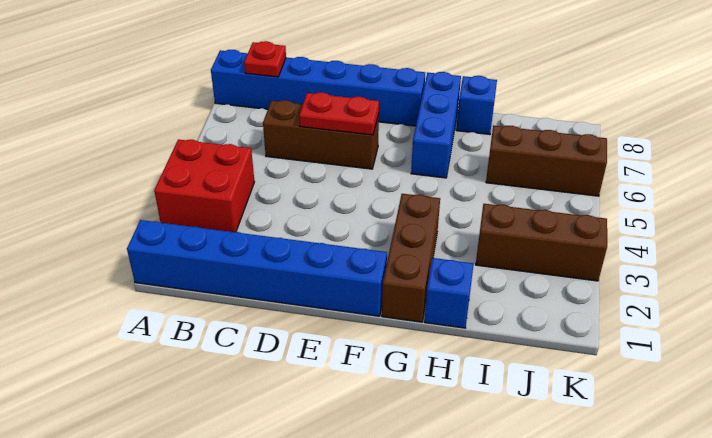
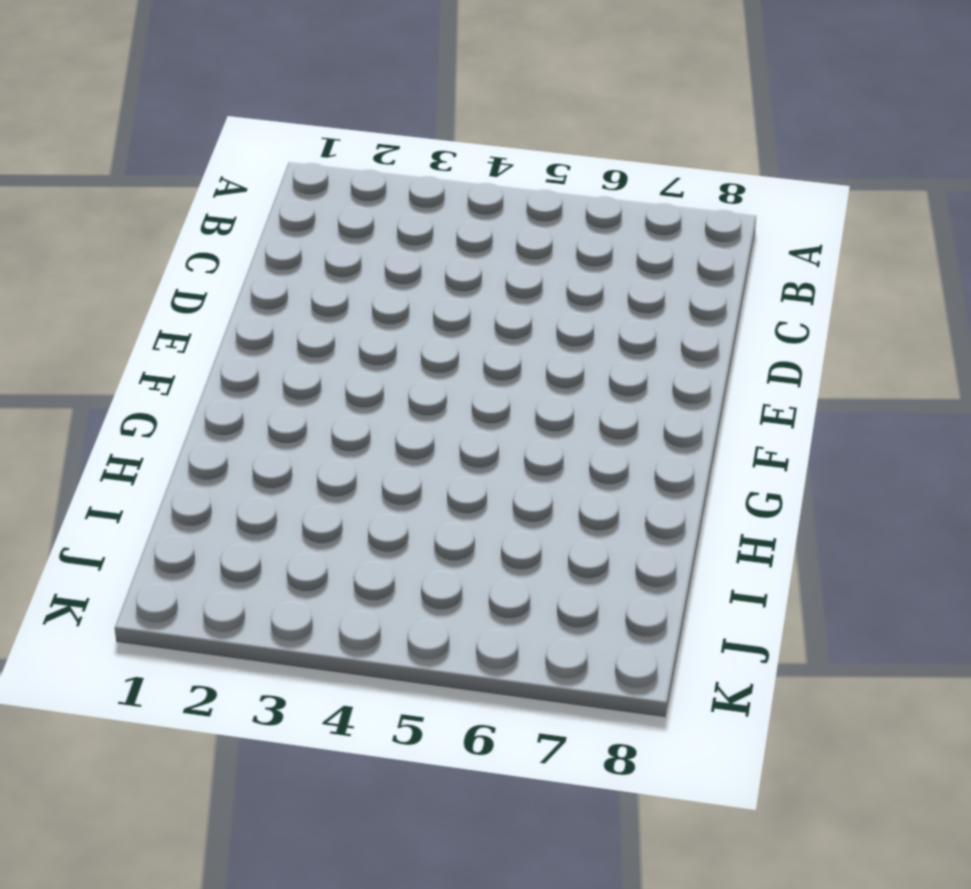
none -> blue brick A1:F1 level 1
none -> red brick A3:B4 level 1
none -> blue brick A8:F8 level 1

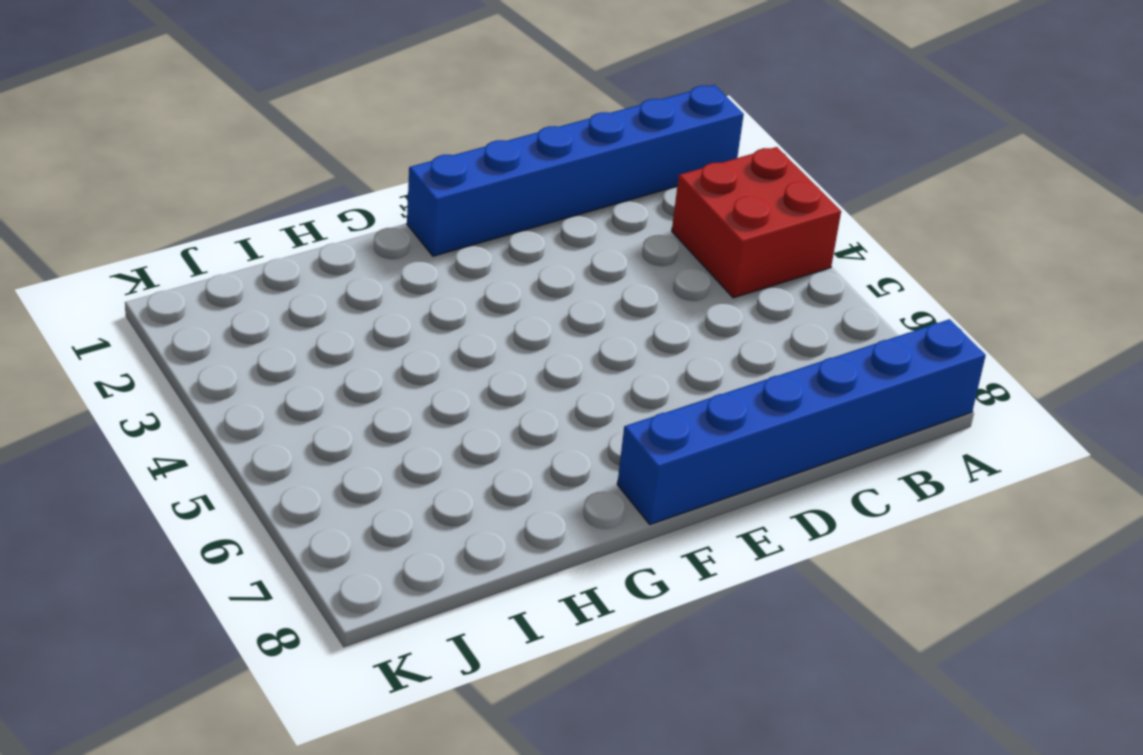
none -> brown brick C6:E6 level 1
none -> brown brick G1:G3 level 1
none -> blue brick G6:G8 level 1

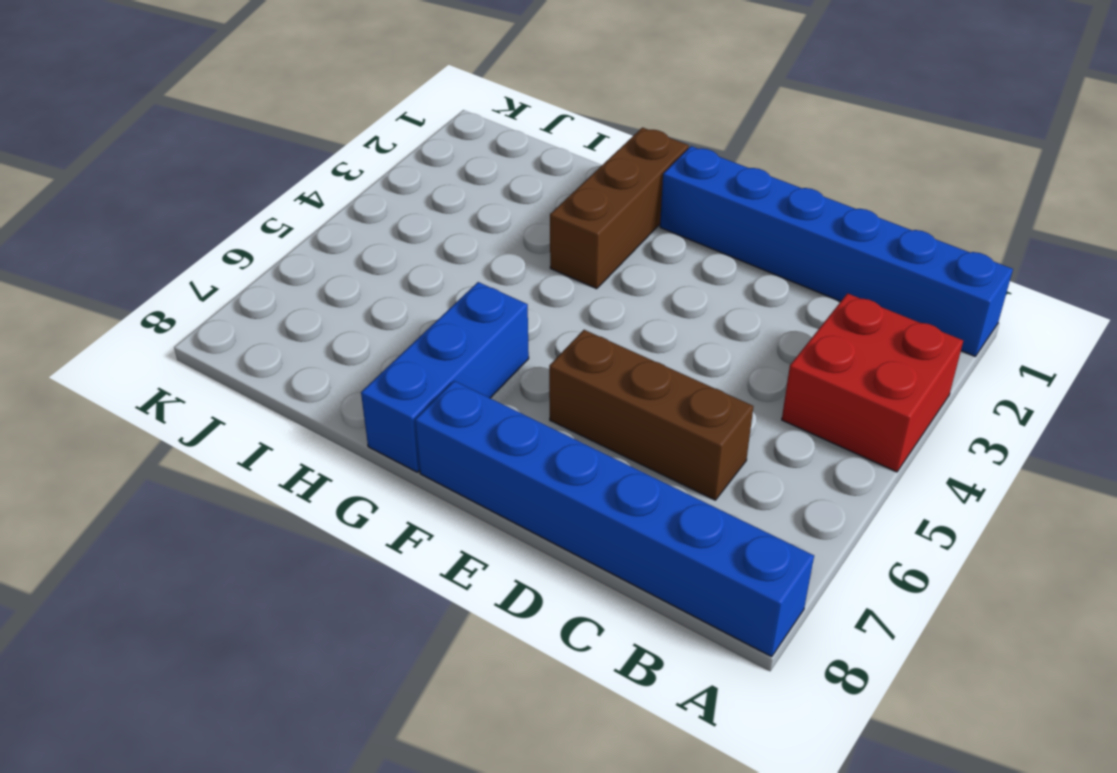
none -> blue brick H1 level 1
none -> blue brick H8 level 1
none -> brown brick I3:K3 level 1

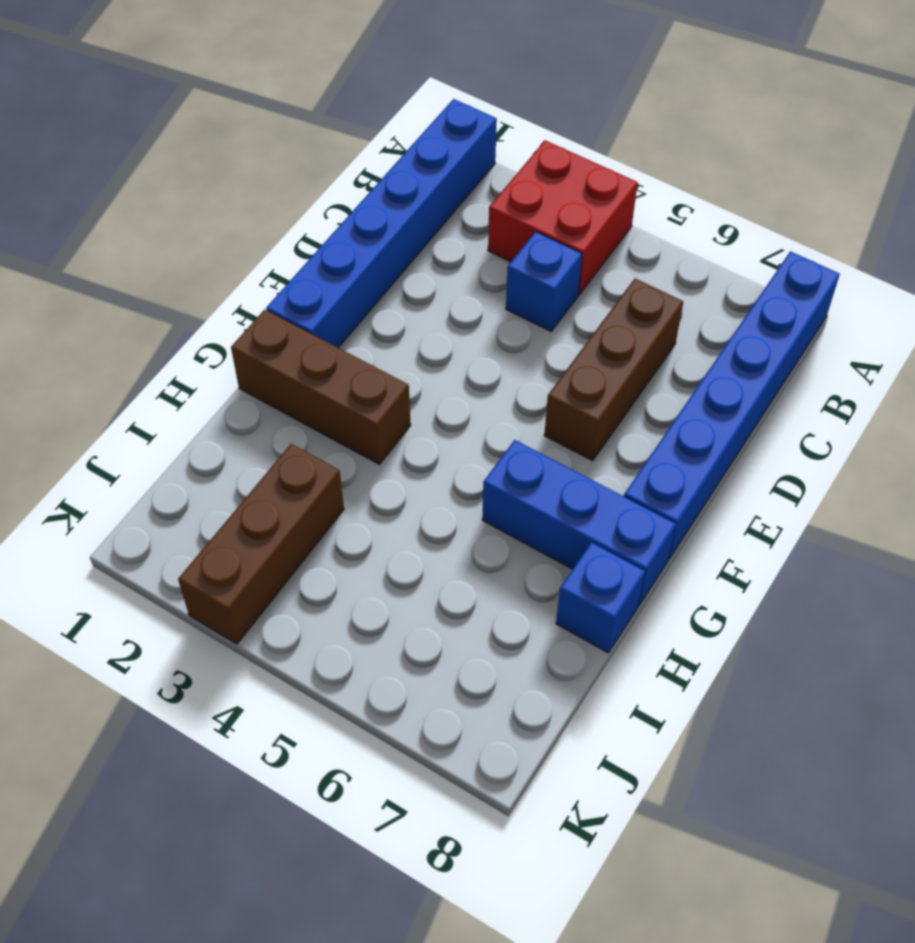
blue brick C4 level 1 -> blue brick H1 level 1
none -> brown brick I6:K6 level 1
none -> red plate B8 level 2
none -> red plate D6:E6 level 2

